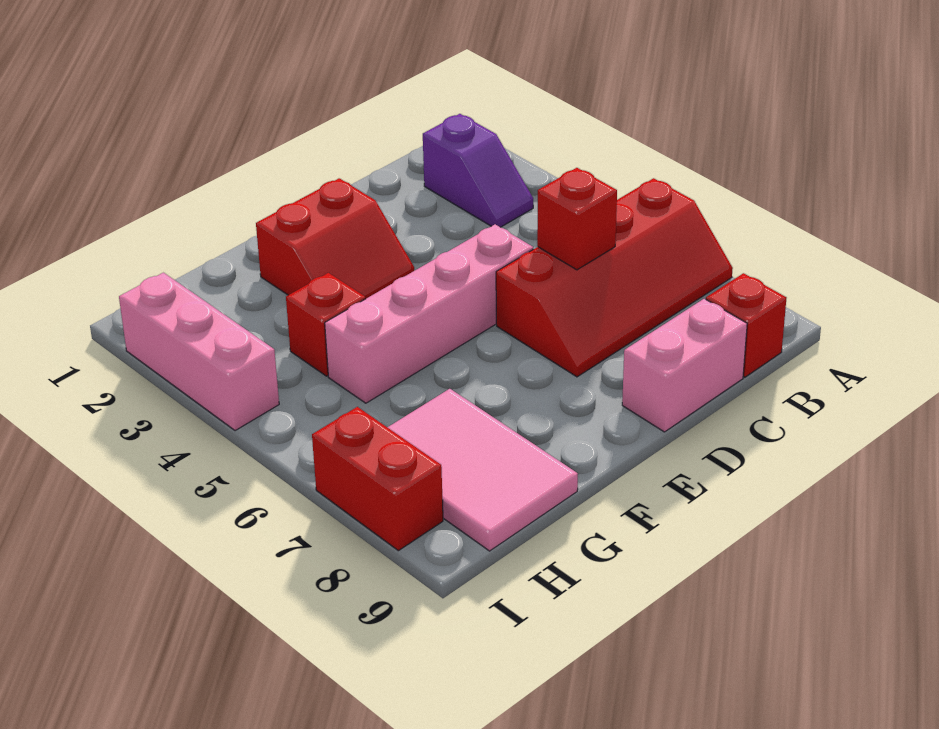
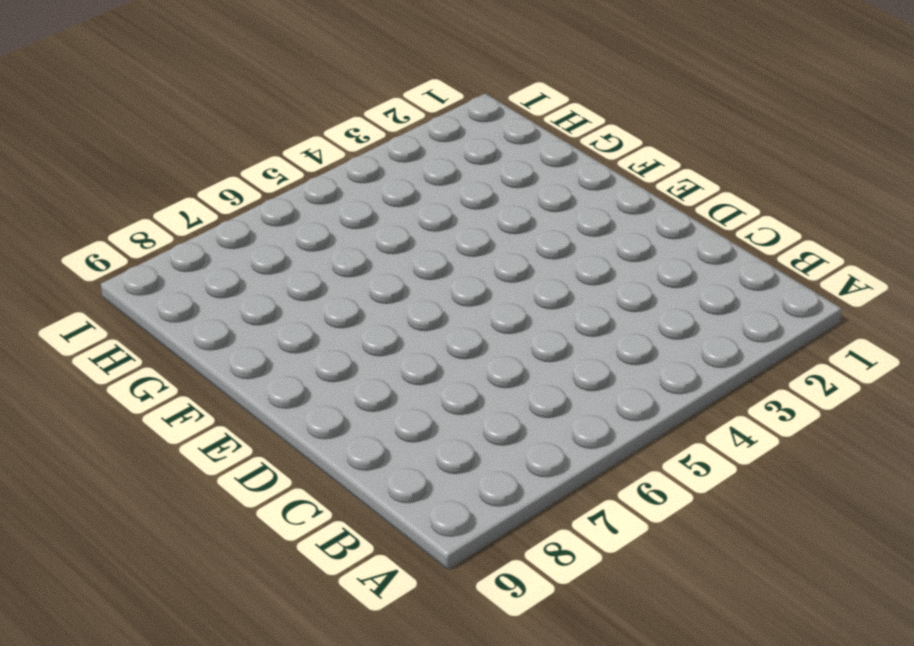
none -> red slope A6:D7 level 1 top 6
none -> purple slope B2:B3 level 1 top 2

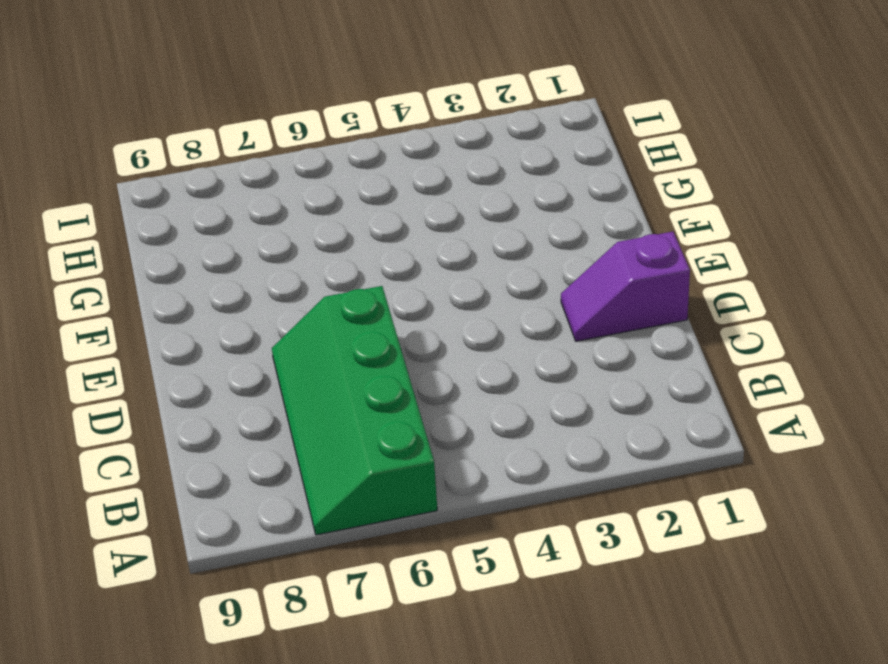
green slope A6:D7 level 1 top 6 -> red slope A6:D7 level 1 top 6
purple slope D1:D2 level 1 top 1 -> purple slope B2:B3 level 1 top 2
none -> red brick B9 level 1
none -> pink brick C9:D9 level 1

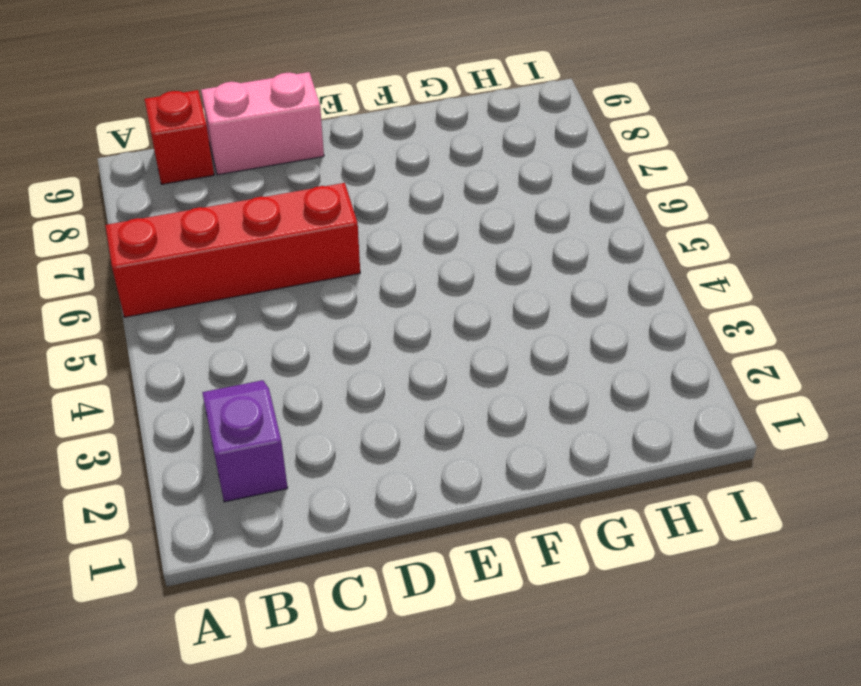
none -> pink brick D5:G5 level 1
none -> red slope E2:F3 level 1 top 2

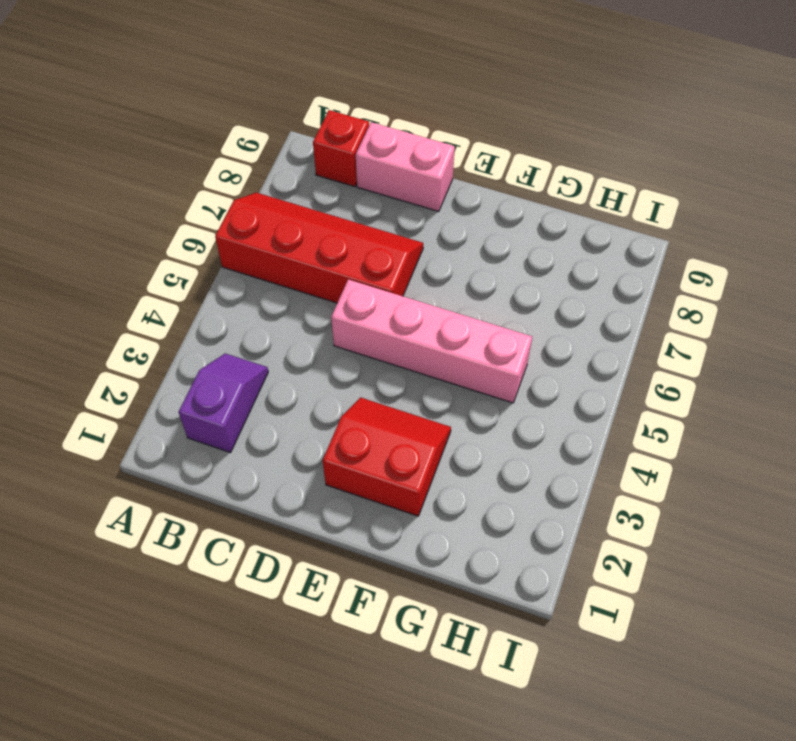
none -> red brick G4 level 1
none -> pink tile G7:H9 level 1

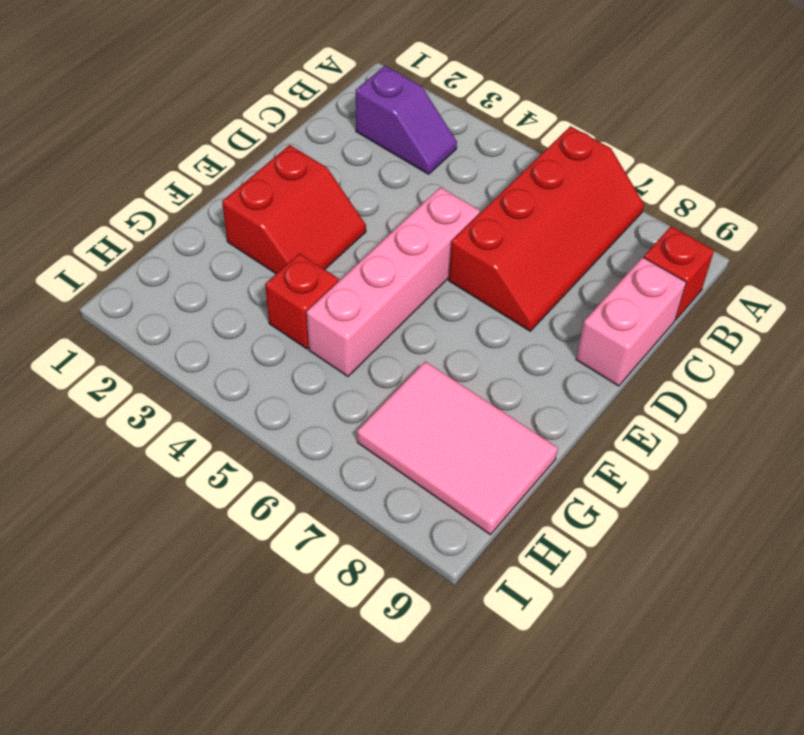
none -> pink brick I2:I4 level 1
none -> red brick I7:I8 level 1

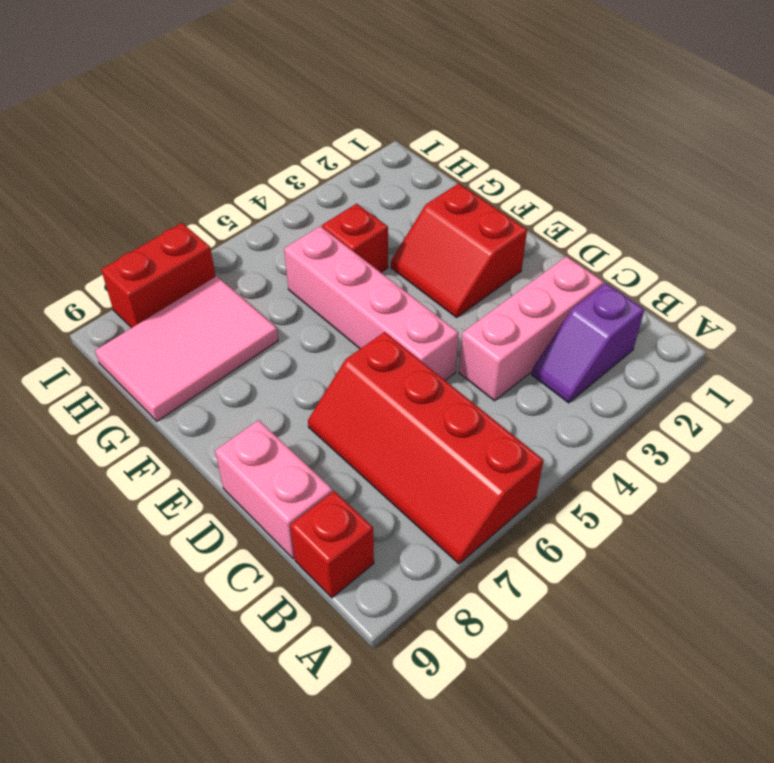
pink brick C2:C4 level 1 -> pink brick I2:I4 level 1
none -> red brick C6 level 2

